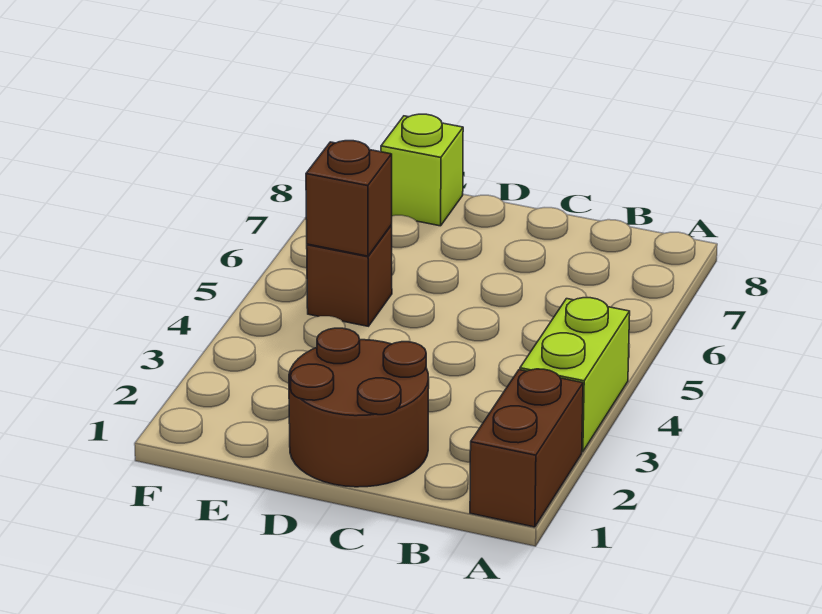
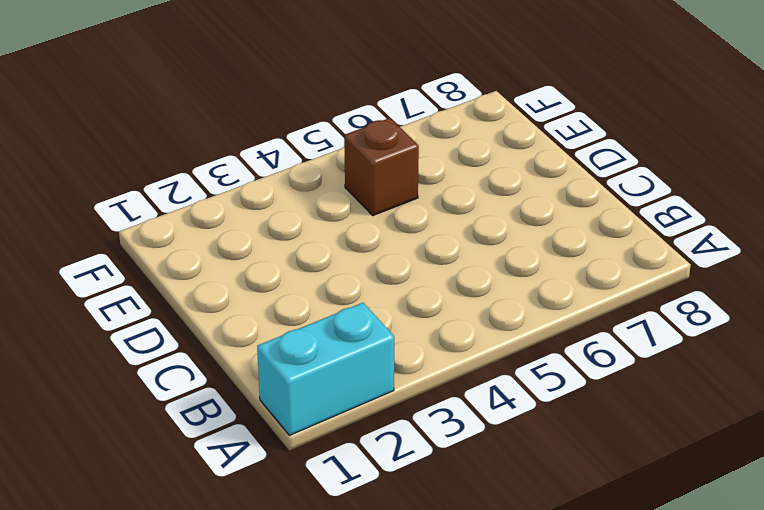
cyan brick A1:A2 level 1 -> brown brick A1:A2 level 1
none -> lime brick A3:A4 level 1
none -> brown round brick C1:D2 level 1

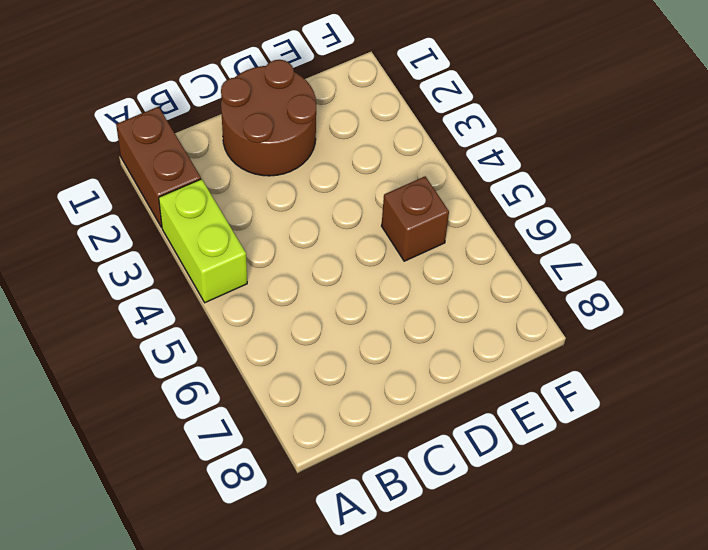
none -> lime brick E8 level 1
none -> brown brick E5 level 2

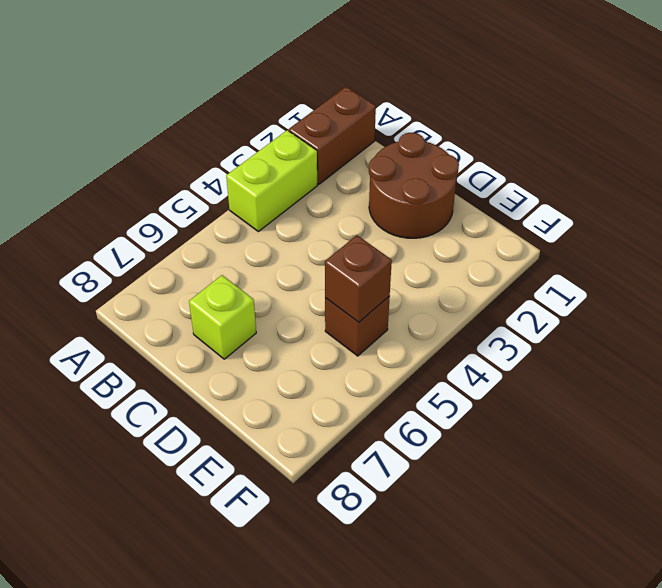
lime brick C7 level 1 -> lime brick E8 level 1

